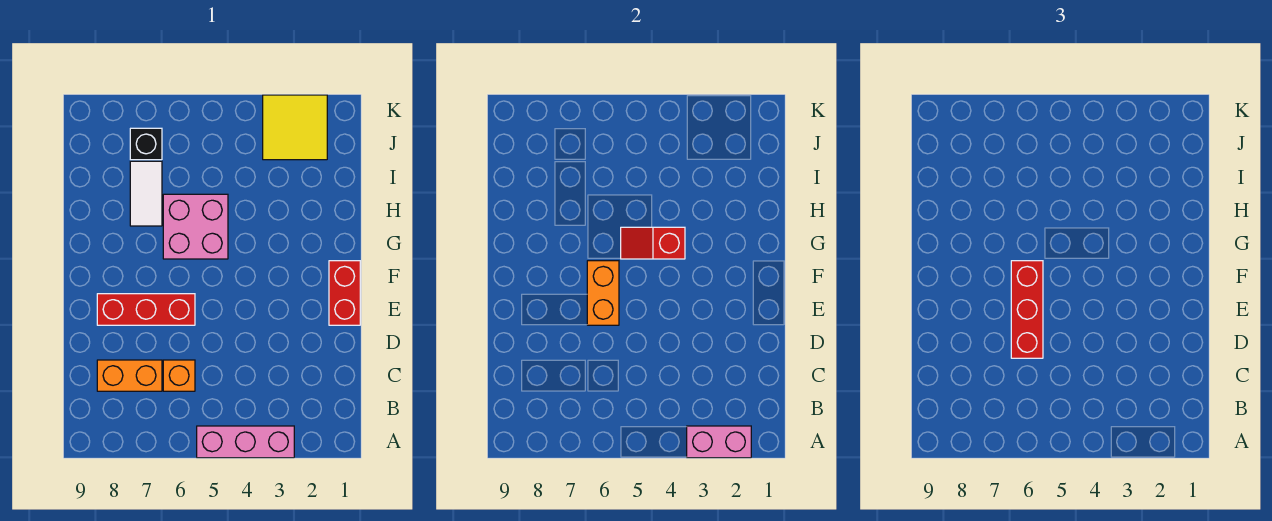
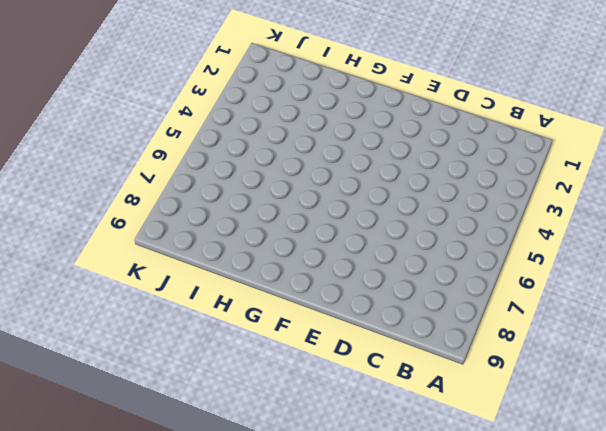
none -> pink brick A3:A5 level 1
none -> orange brick C6 level 1
none -> orange brick C7:C8 level 1

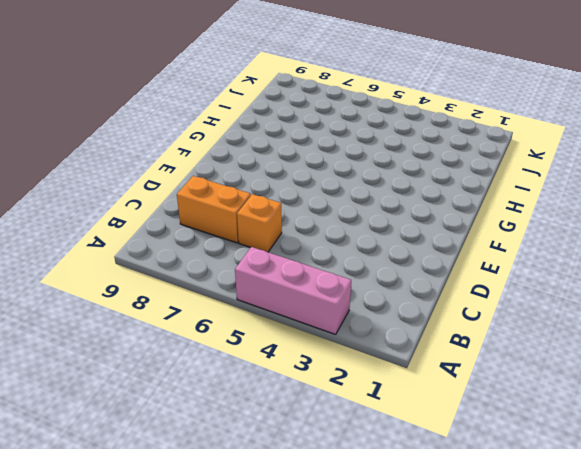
none -> red brick E1:F1 level 1
none -> red brick E6:E8 level 1
none -> pink brick G5:H6 level 1

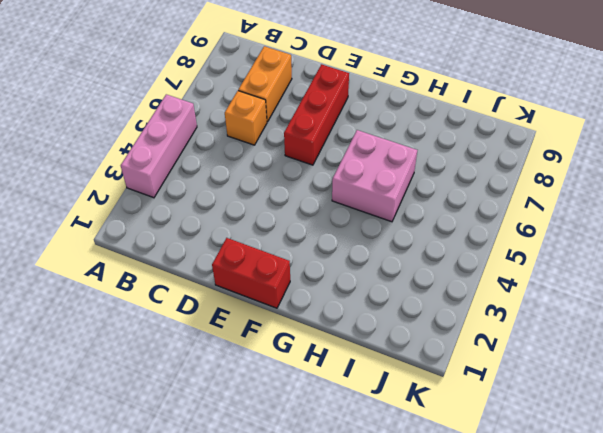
none -> white tile H7:I7 level 1
none -> yellow tile J2:K3 level 1
none -> black brick J7 level 1

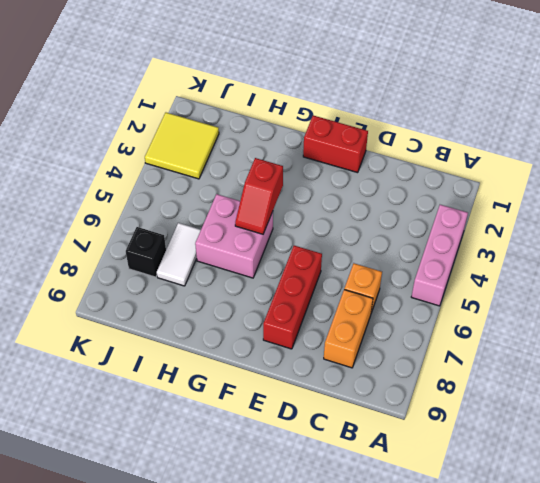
white tile I6:I7 level 1 -> white tile H7:I7 level 1
none -> pink brick A2:A3 level 2
none -> orange brick E6:F6 level 2
none -> red brick D6:F6 level 3

